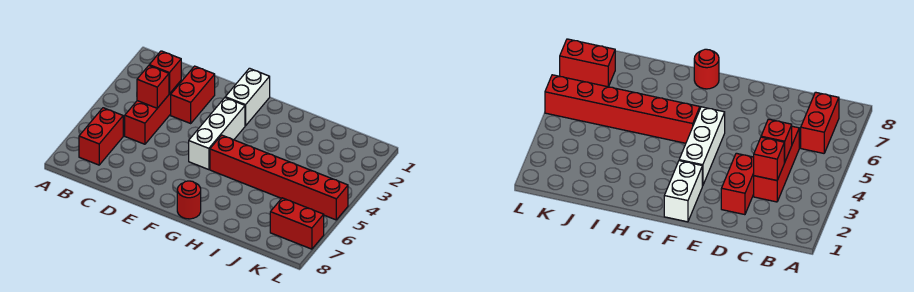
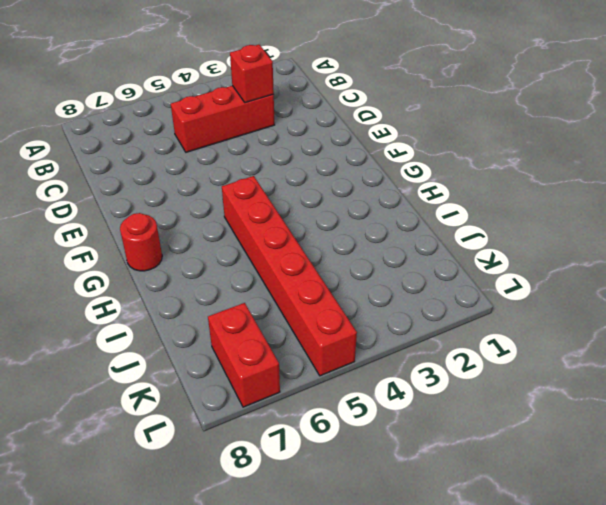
none -> red brick B6:B7 level 1
none -> red brick D2:D3 level 1

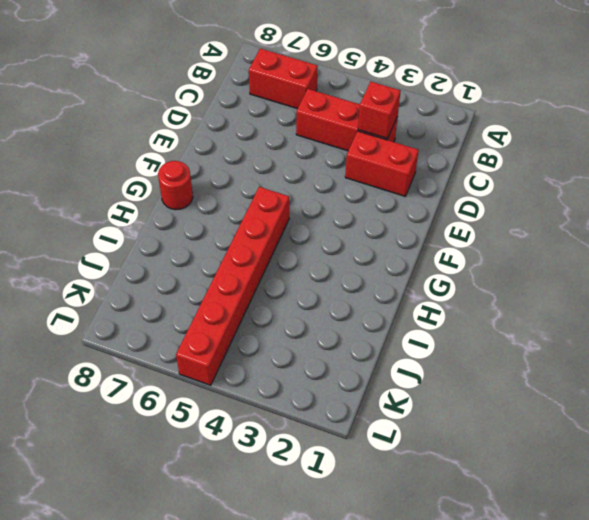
none -> white brick F1:F2 level 1
none -> white brick F3:F5 level 1

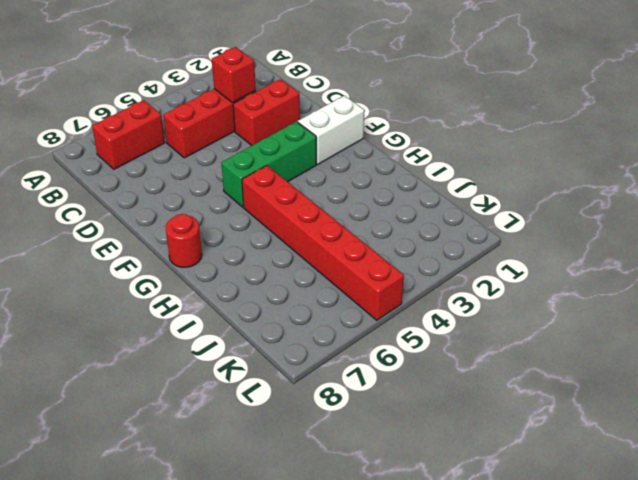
green brick F3:F5 level 1 -> white brick F3:F5 level 1
none -> red brick K7:L7 level 1
none -> red brick C4 level 2

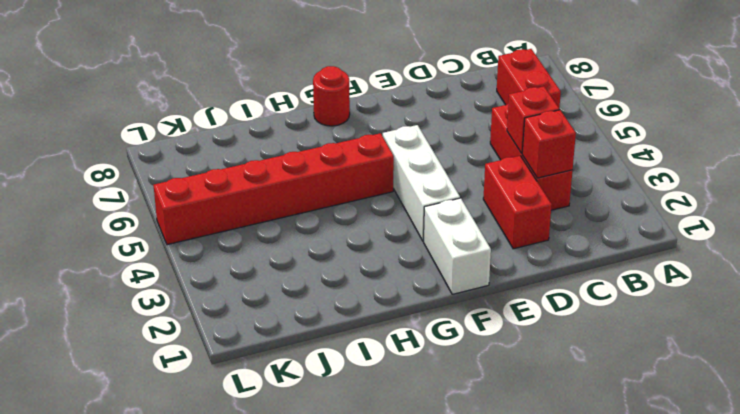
none -> red brick K7:L7 level 1

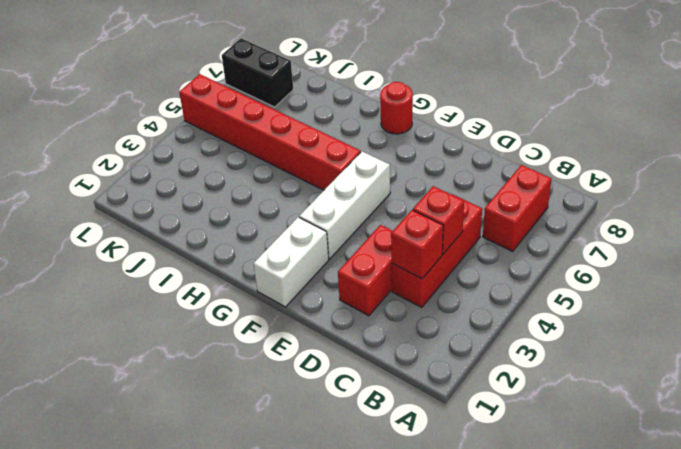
black brick K7:L7 level 1 -> red brick K7:L7 level 1

